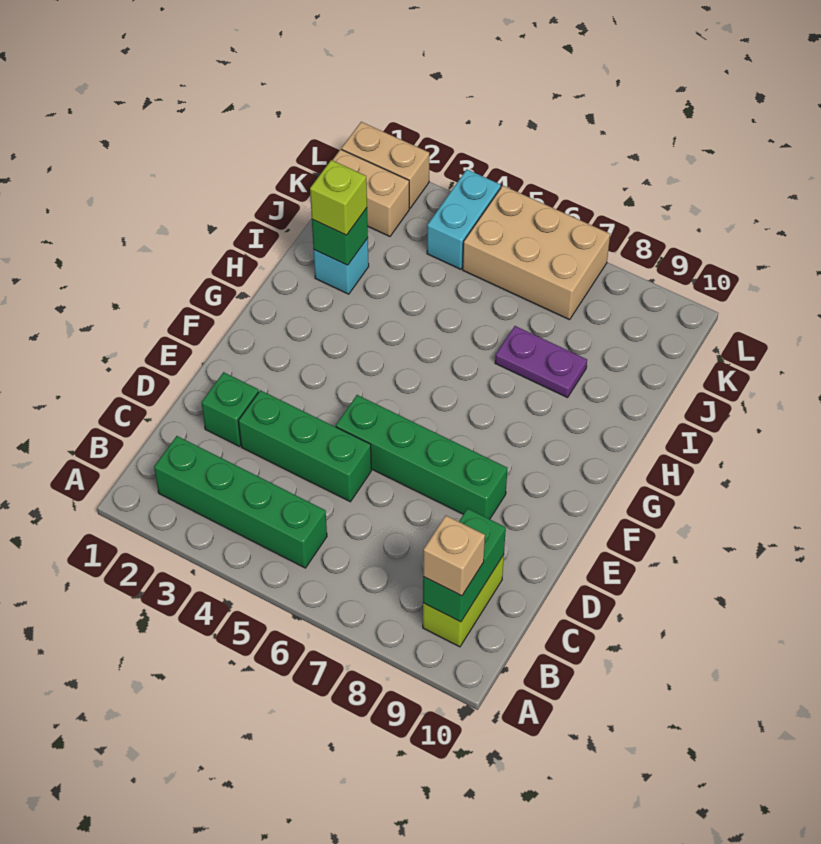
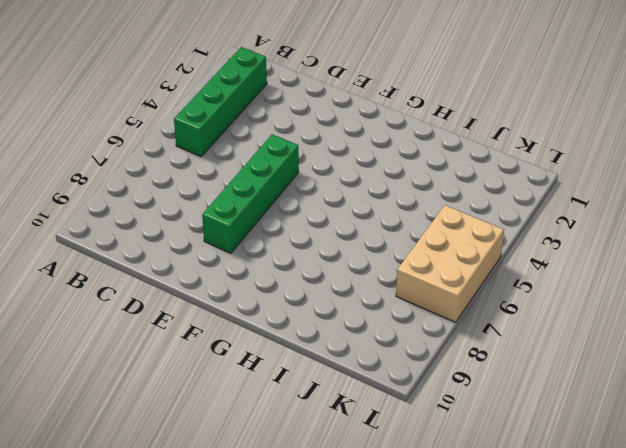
none -> lime brick B9:C9 level 1
none -> green brick D2 level 1
none -> green brick D3:D5 level 1

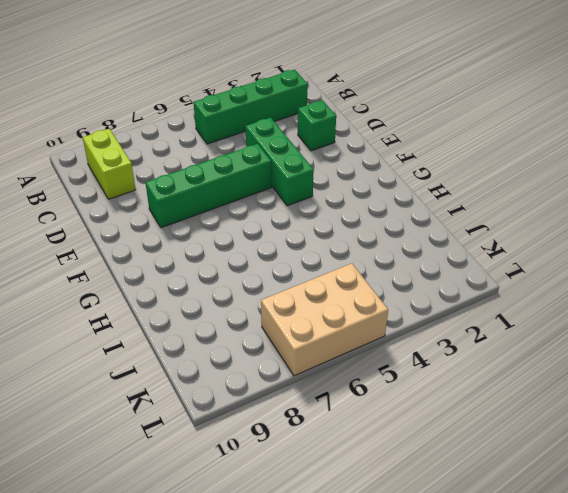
green brick D4:F4 level 1 -> green brick D3:D5 level 1
none -> cyan brick I2 level 1
none -> purple plate I7:I8 level 1
none -> tan brick K1:K2 level 1

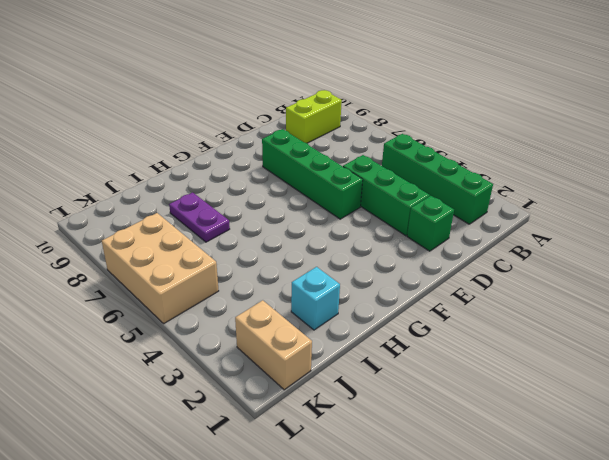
none -> cyan brick K4:L4 level 1
none -> tan brick L1:L2 level 1
none -> green brick B9:C9 level 2

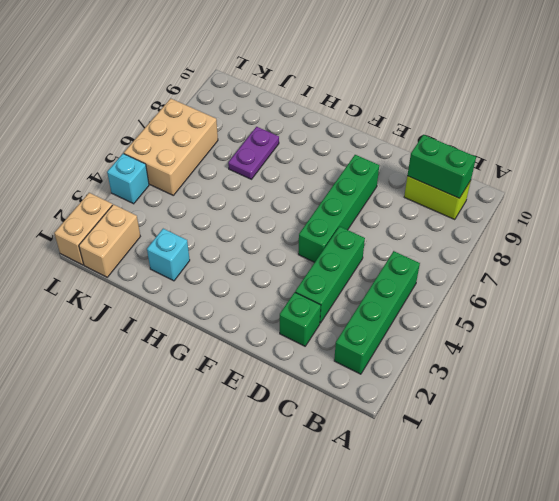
cyan brick L4 level 1 -> cyan brick K4:L4 level 1
none -> green brick I2 level 2
none -> tan brick B9 level 3
none -> lime brick I2 level 3

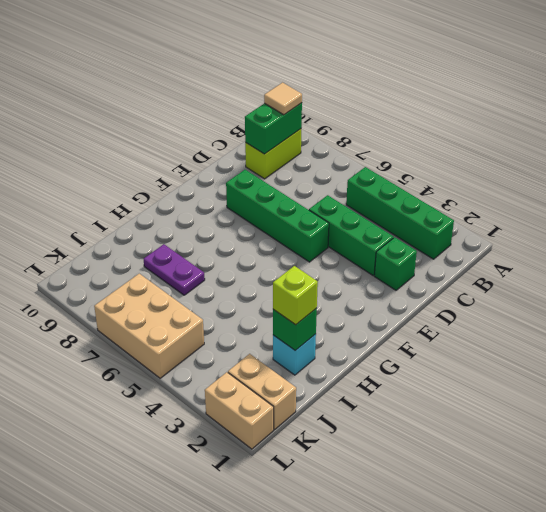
tan tile B9 level 3 -> tan brick B9 level 3
none -> cyan brick K4:L4 level 1

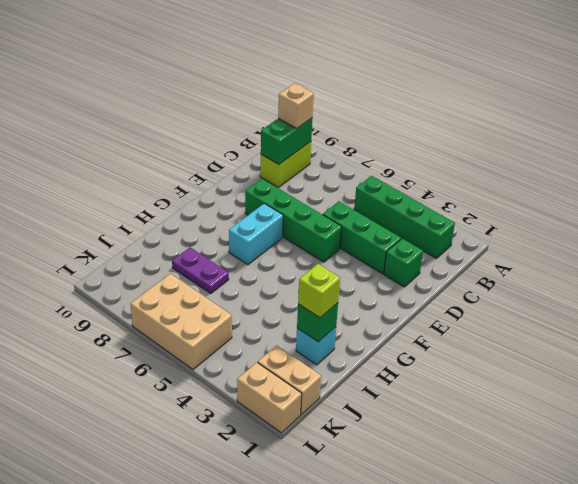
cyan brick F7:G7 level 1 -> cyan brick K4:L4 level 1

